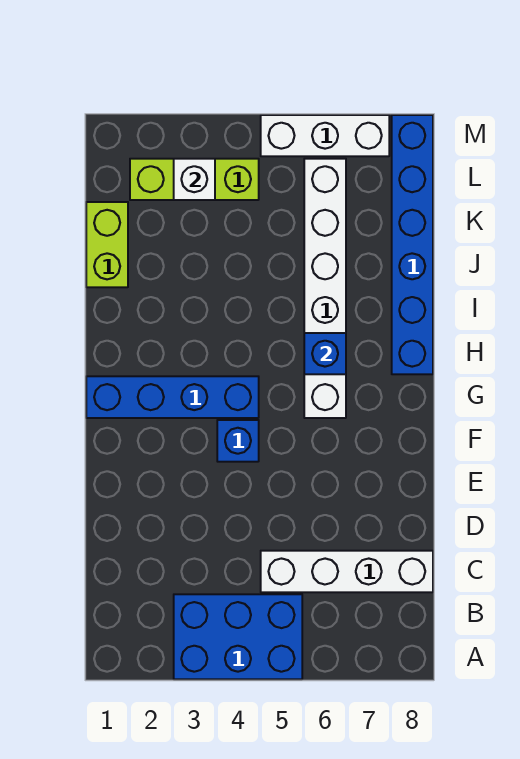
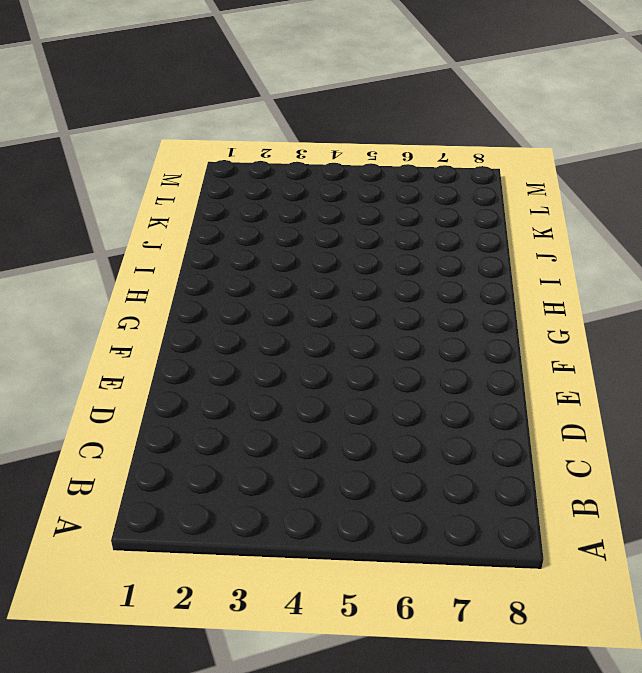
none -> blue brick A3:B5 level 1
none -> white brick C5:C8 level 1

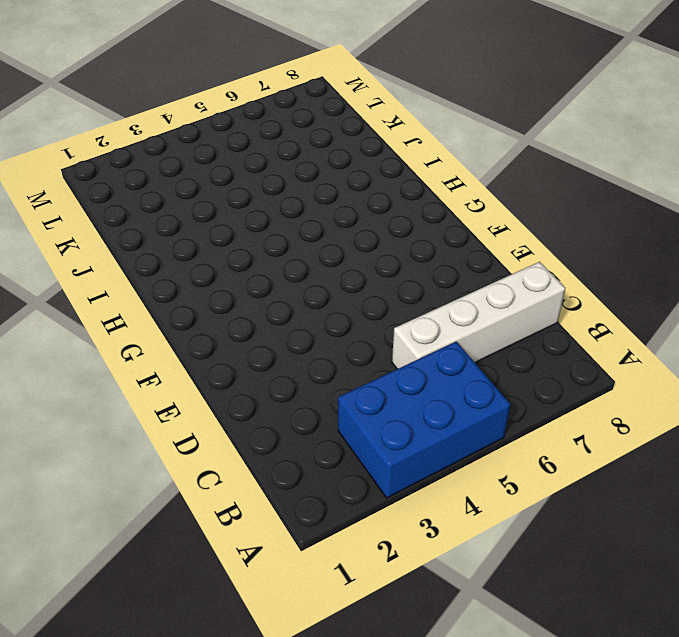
none -> blue brick F4 level 1
none -> blue brick G1:G4 level 1

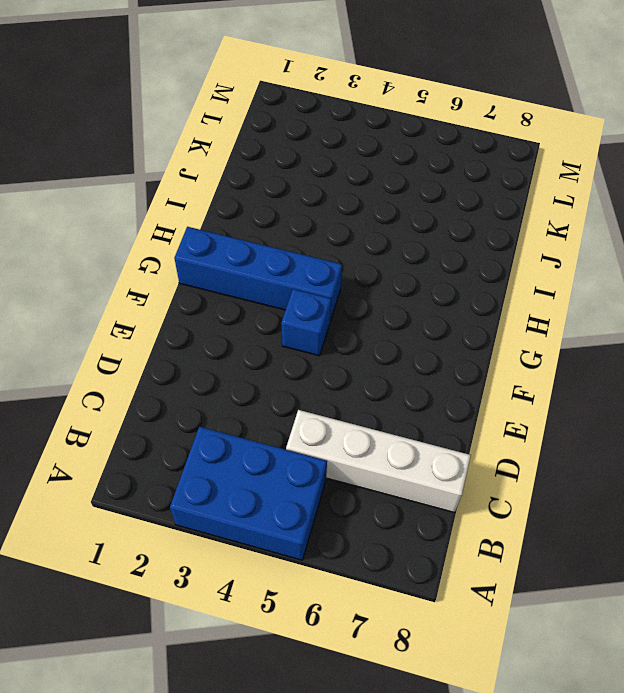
none -> white brick G6:L6 level 1
none -> blue brick H8:M8 level 1

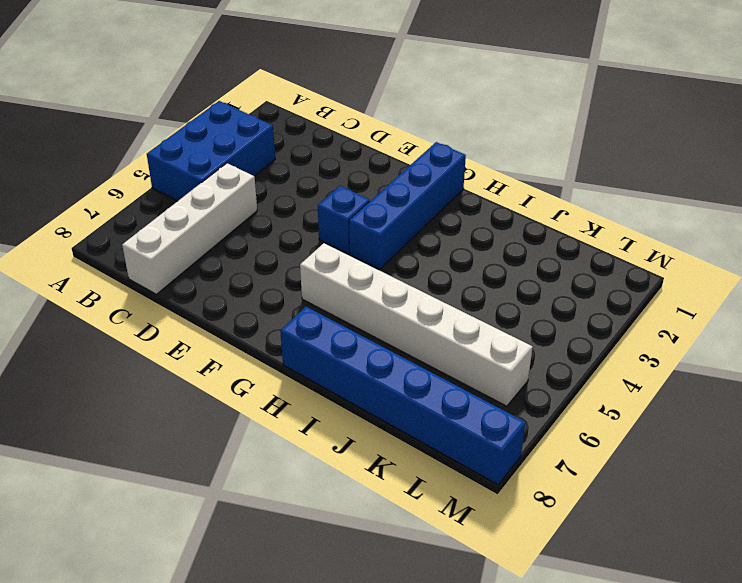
none -> lime brick J1:K1 level 1
none -> lime brick L2:L4 level 1

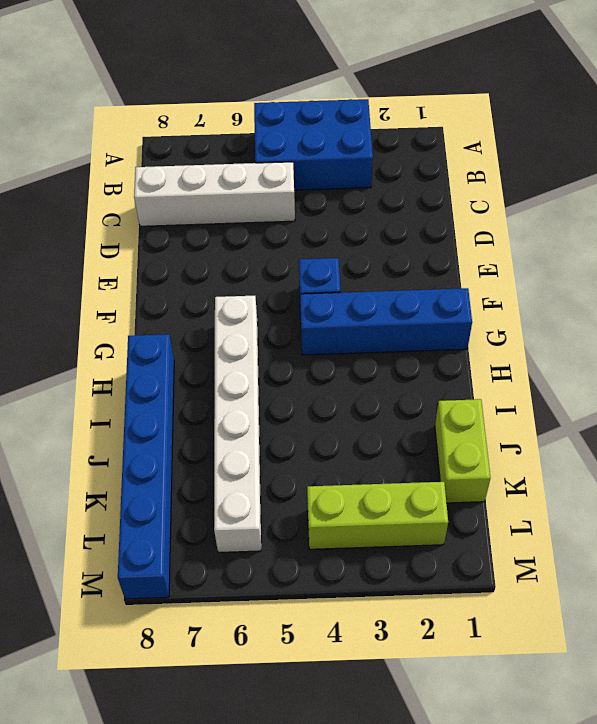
none -> white brick M5:M7 level 1
none -> blue brick H6 level 2

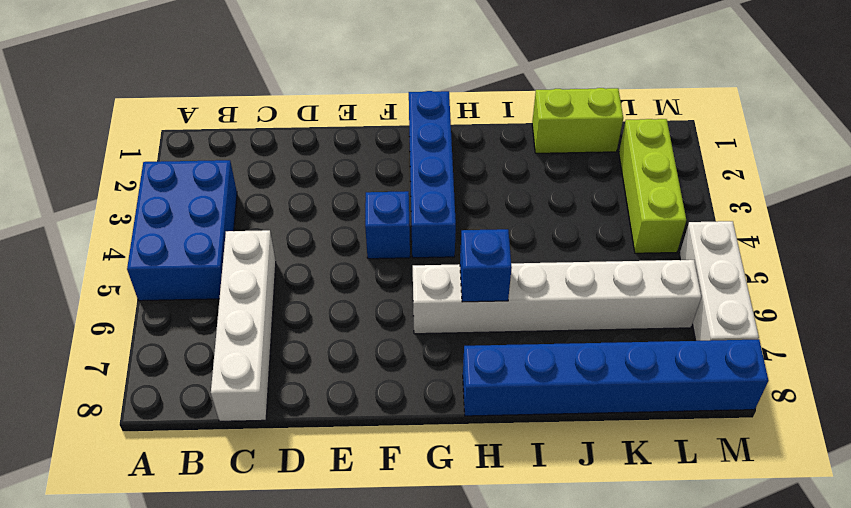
none -> white brick L3 level 2

